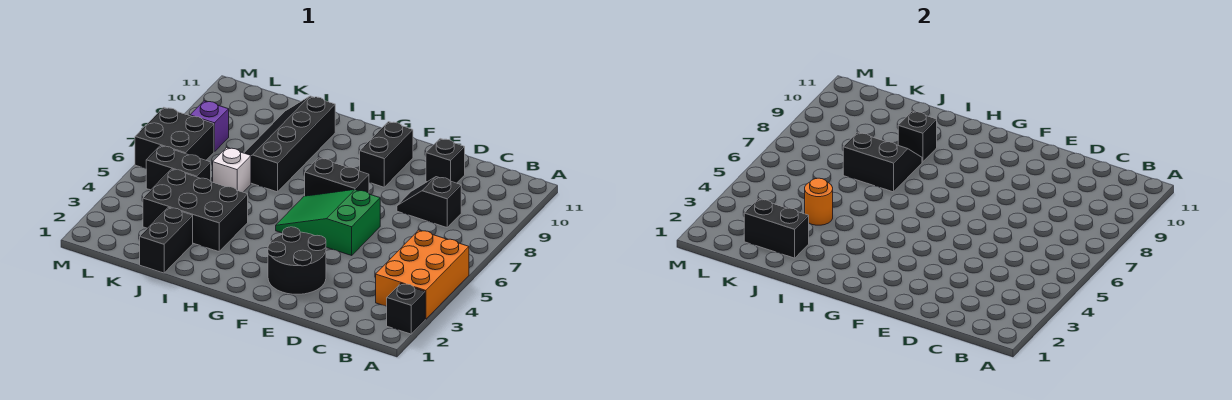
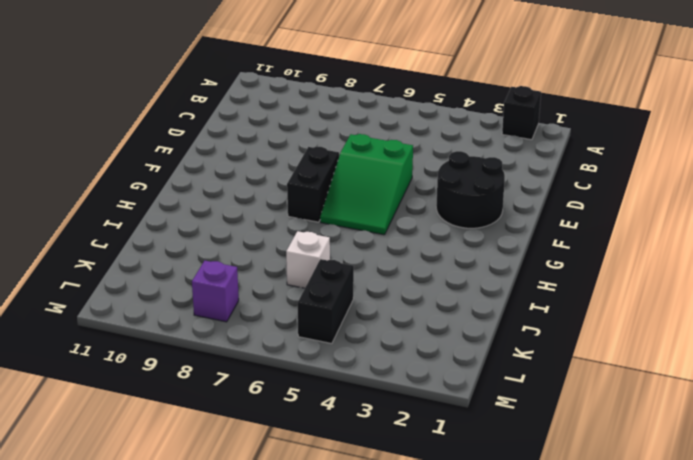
none -> orange brick A3:B5 level 1
none -> black slope C8:D8 level 1 top C
none -> black brick D10 level 1

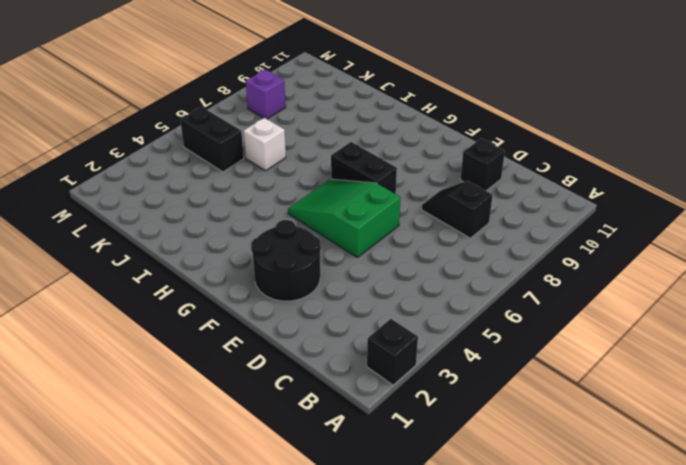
none -> orange brick A3:B5 level 1
none -> black brick F9:F10 level 1
none -> black brick I3:K4 level 1

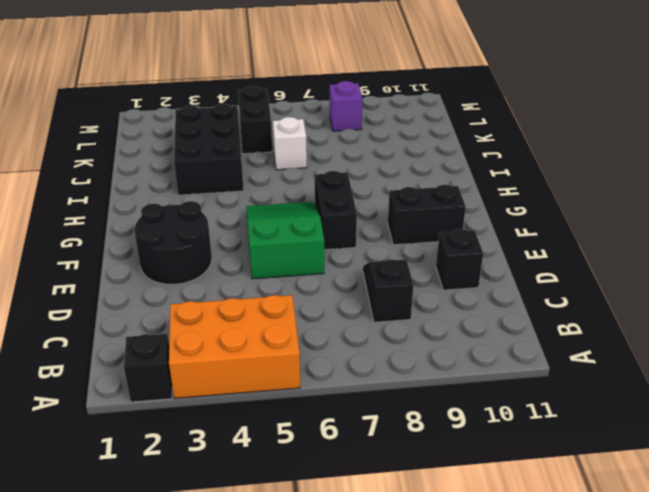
none -> black slope I7:J10 level 1 top I
none -> black brick J1:J2 level 1
none -> black brick L6:M7 level 1

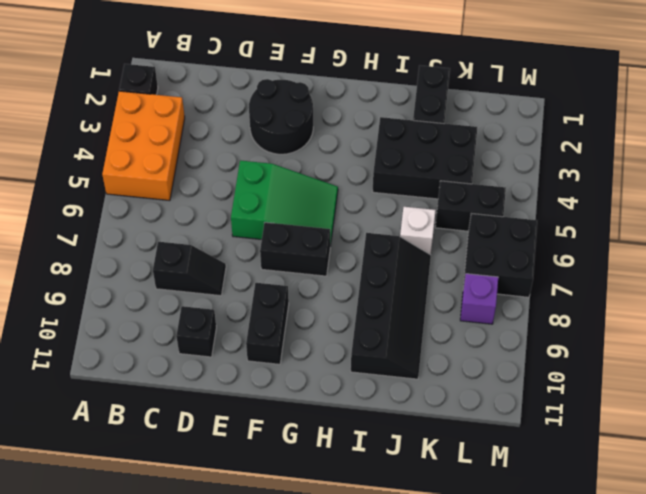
none -> black slope I7:J8 level 2 top 7
none -> black brick I9 level 2
none -> black brick J2:K2 level 2

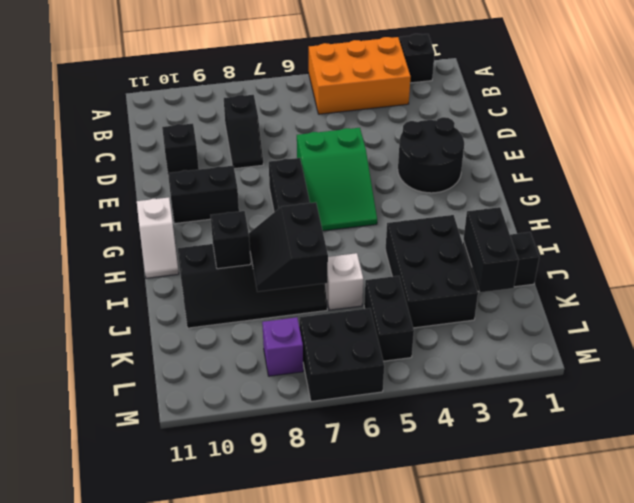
white slope G11:H11 level 1 top G -> none
none -> orange round brick J4 level 2

